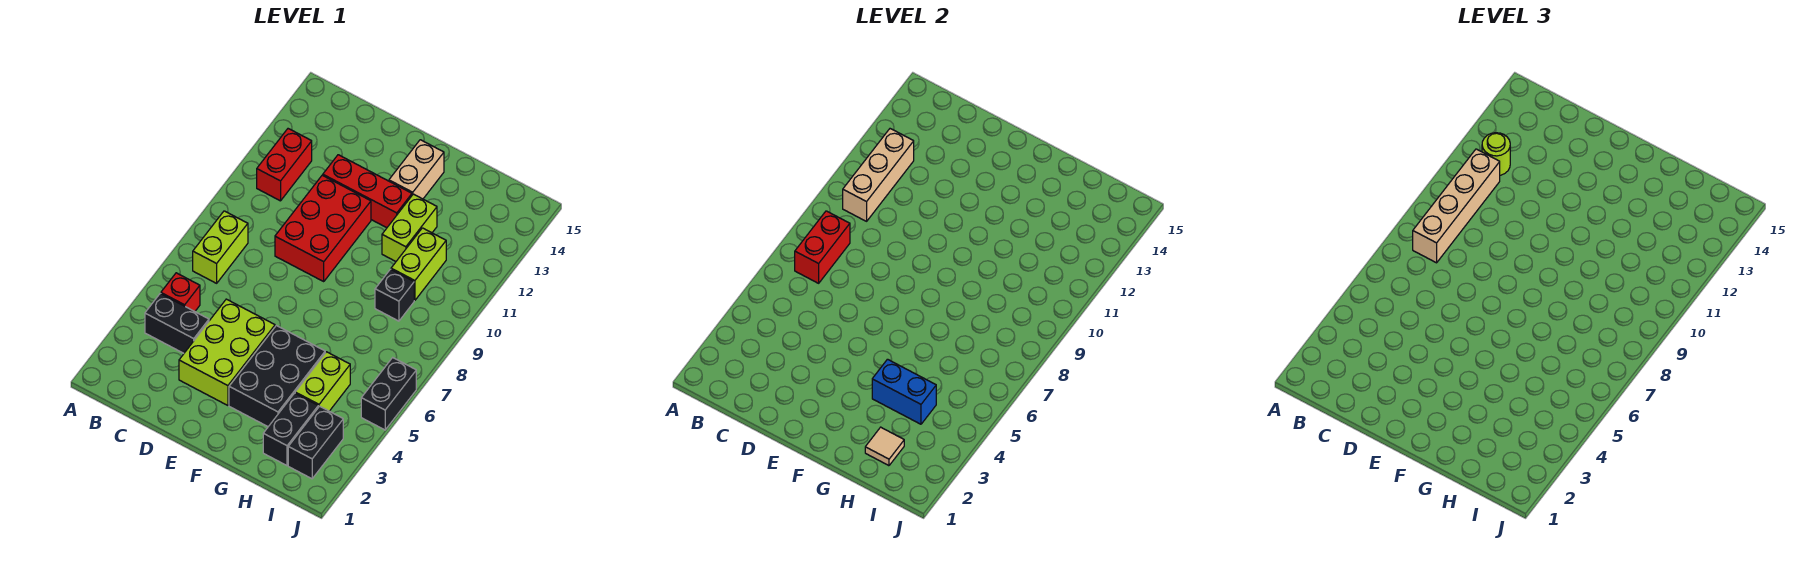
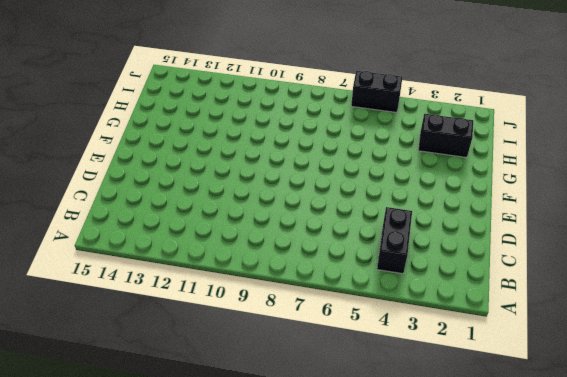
none -> red brick B5 level 1
none -> lime brick B7:B8 level 1
none -> red brick B11:B12 level 1

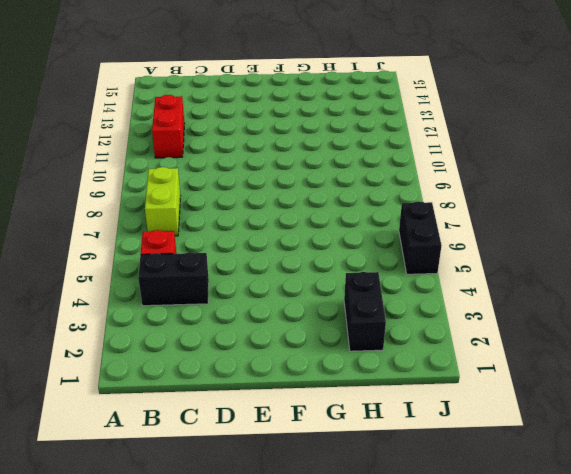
none -> lime brick D3:E5 level 1
none -> red brick D9:E11 level 1
none -> red brick D12:F12 level 1

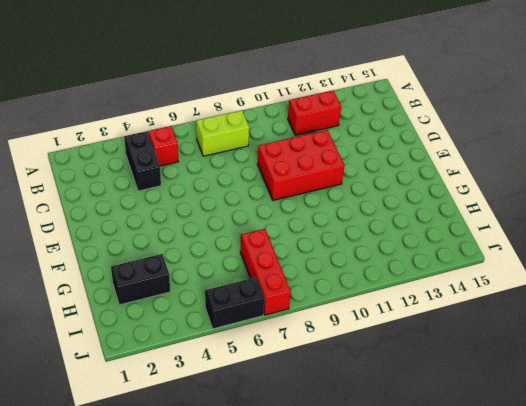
red brick H7:J7 level 1 -> red brick D12:F12 level 1
none -> lime brick D3:E5 level 1
none -> black brick F3:G5 level 1
none -> tan brick F13:F14 level 1

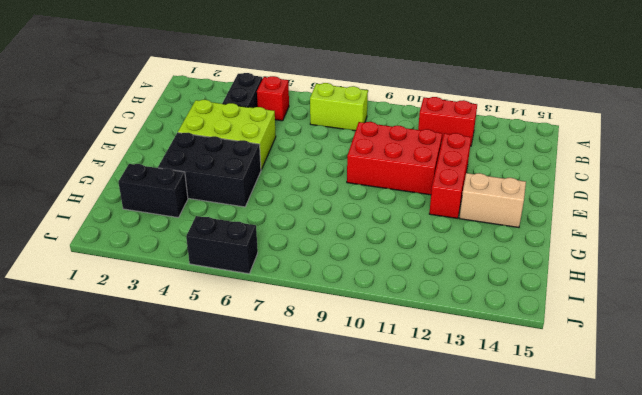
none -> lime brick G11:G12 level 1
none -> lime brick H4:H5 level 1
none -> black brick H9 level 1

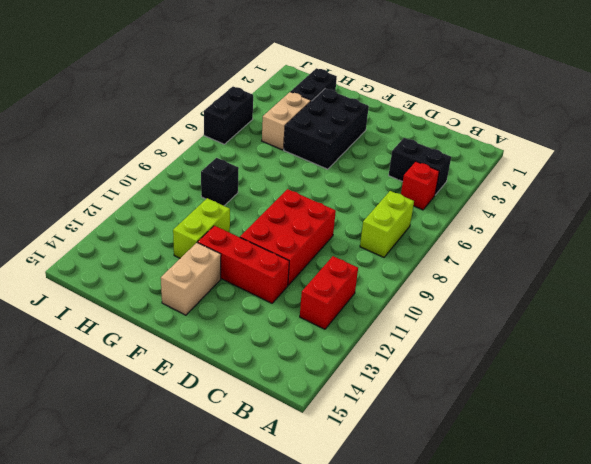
tan brick H4:H5 level 1 -> lime brick H4:H5 level 1
none -> lime brick D3:E5 level 1
none -> lime brick H10:H11 level 1
none -> black brick I2:I3 level 1

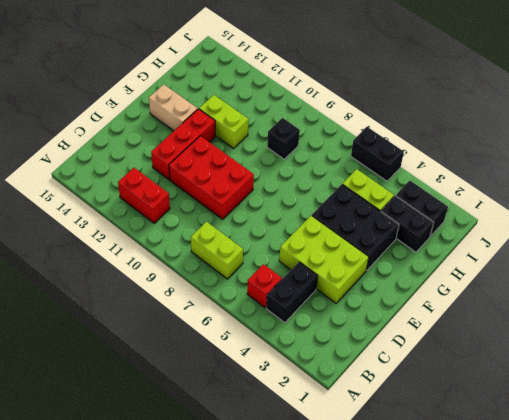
none -> lime brick H10:H11 level 1
none -> red brick B7:B8 level 2
none -> tan brick B10:B12 level 2

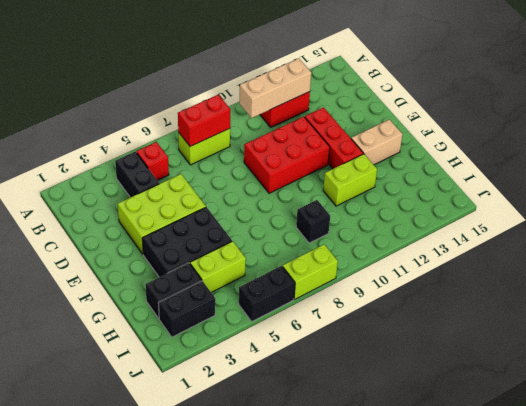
lime brick J7:J8 level 1 -> lime brick H10:H11 level 1
none -> blue brick G4:H4 level 2
none -> tan tile H2 level 2
none -> tan brick B8:B11 level 3

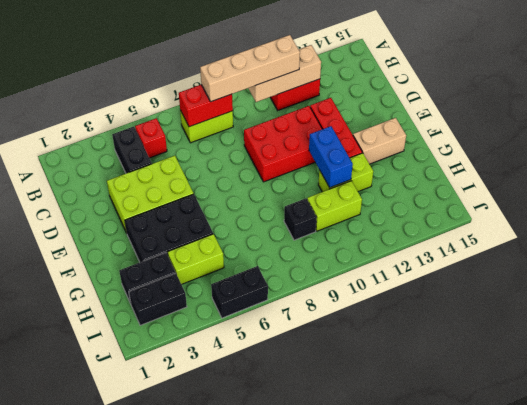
blue brick F11:G11 level 2 -> blue brick G4:H4 level 2
none -> tan tile H2 level 2
none -> lime round brick B12 level 3

